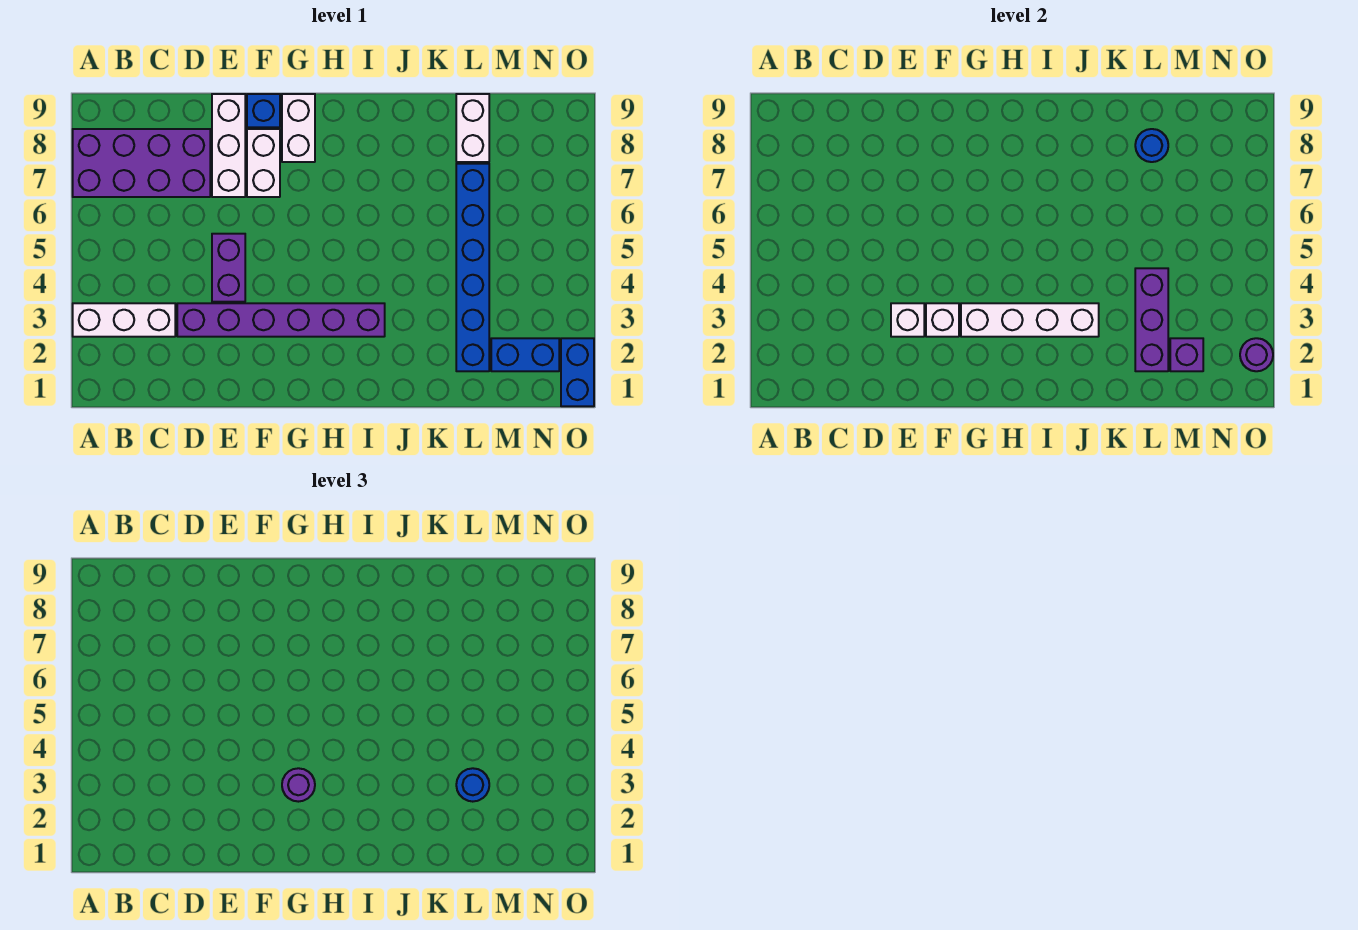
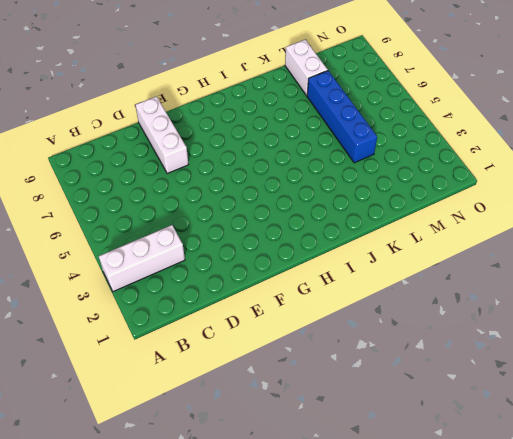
blue brick L4:L7 level 1 -> blue brick L2:L7 level 1
none -> purple brick A7:D8 level 1
none -> purple brick D3:I3 level 1
none -> purple brick E4:E5 level 1

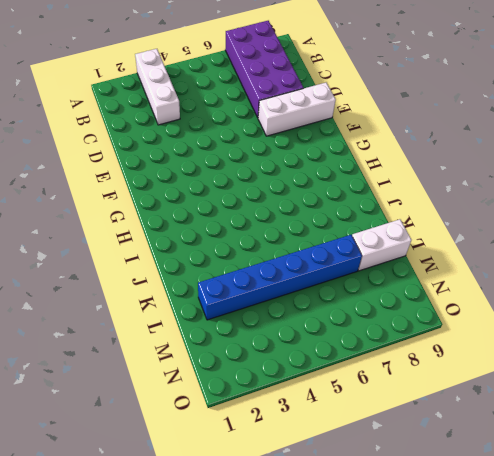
none -> purple brick D3:I3 level 1
none -> purple brick E4:E5 level 1
none -> white brick F7:F8 level 1

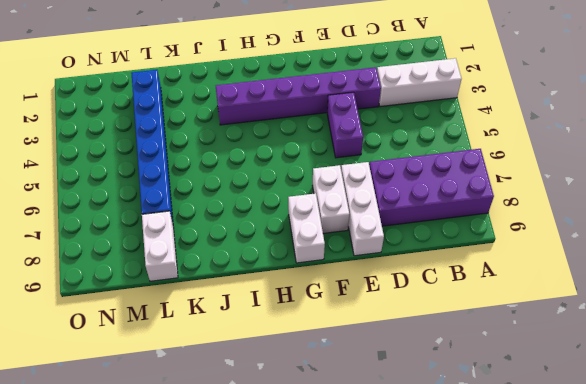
none -> blue brick F9 level 1
none -> blue brick M2:N2 level 1
none -> blue brick O1:O2 level 1

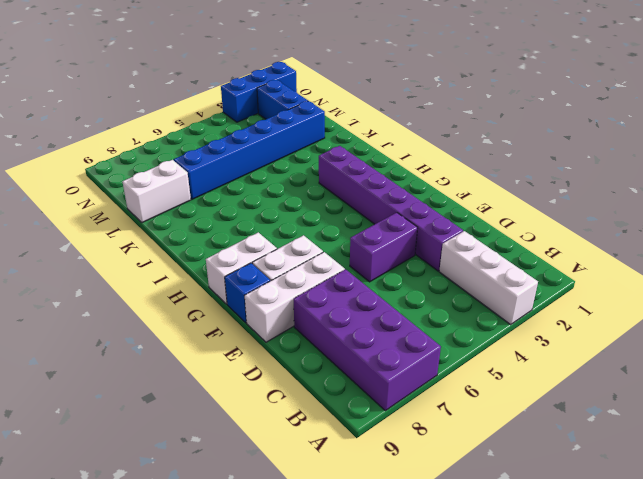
blue brick O1:O3 level 1 -> blue brick O1:O2 level 1
none -> white brick E3 level 2
none -> white brick F3 level 2
none -> white brick G3:J3 level 2

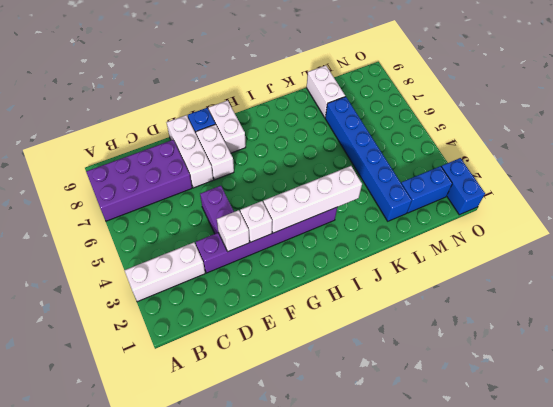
none -> purple brick L2:L4 level 2
none -> blue round brick L8 level 2
none -> purple brick M2 level 2

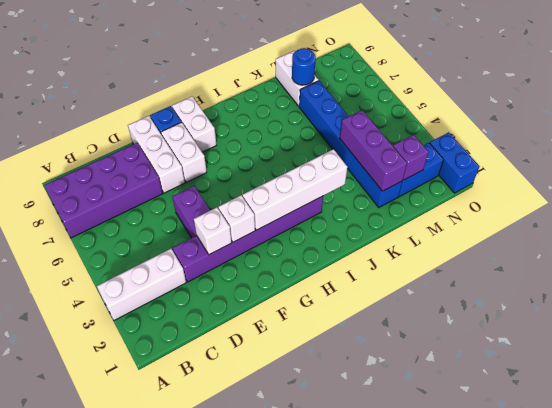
none -> purple round brick O2 level 2
none -> purple round brick G3 level 3
none -> blue round brick L3 level 3

